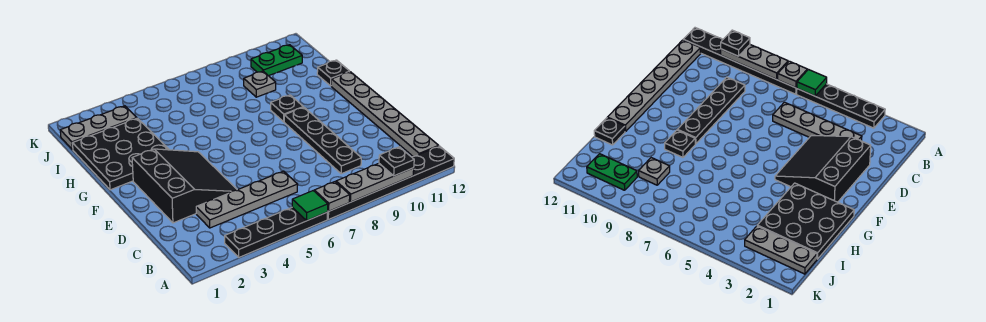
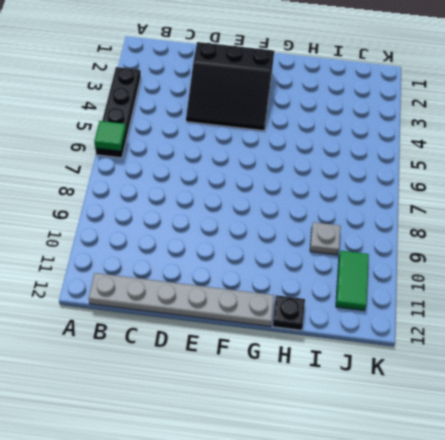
green tile J10:J11 level 1 -> green plate J10:J11 level 1
none -> black plate A7:A12 level 1
none -> grey plate C3:C6 level 1
none -> black plate C9:F9 level 1

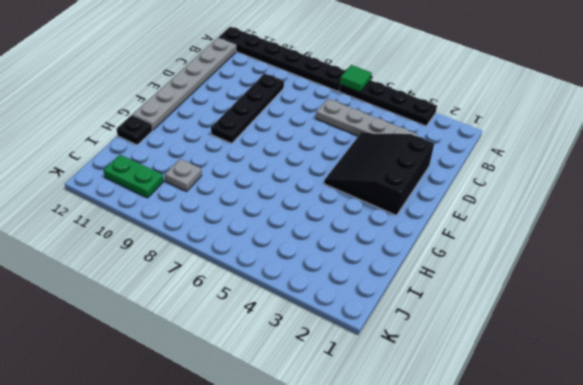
none -> black plate G1:I3 level 1
none -> black plate G9 level 1
none -> grey plate J1:J3 level 1

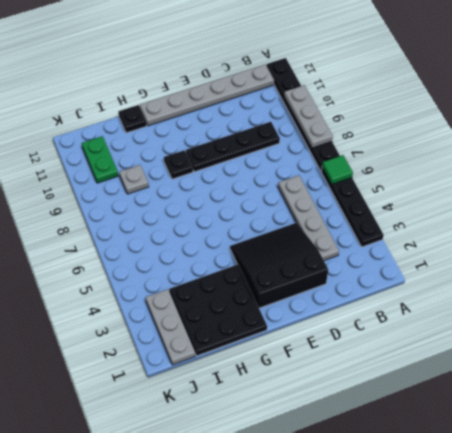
none -> grey plate A7 level 2
none -> black plate A10 level 3

